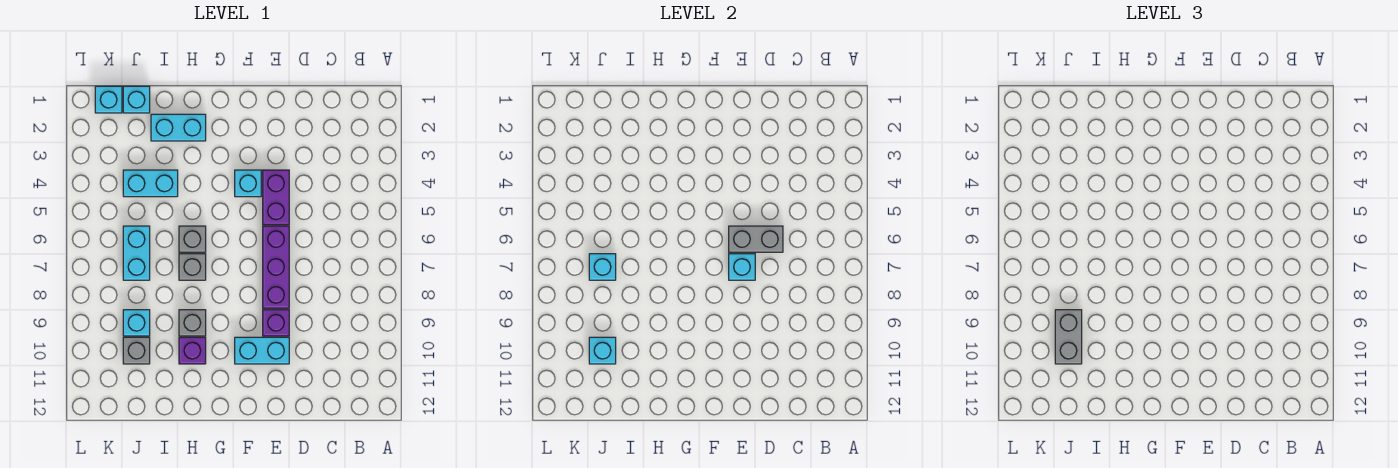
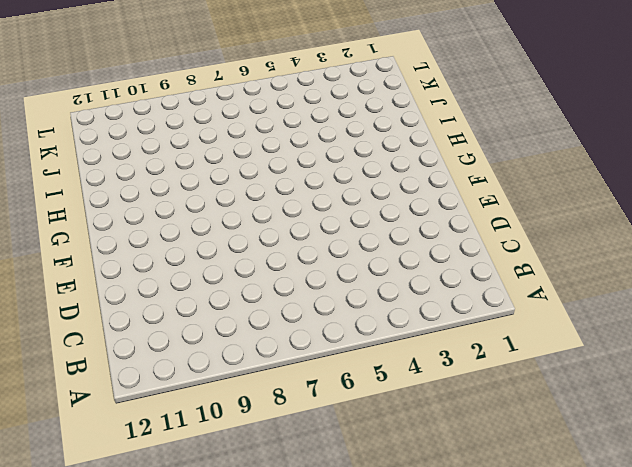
none -> purple brick E4:E5 level 1
none -> purple brick E6:E8 level 1
none -> purple brick E9 level 1

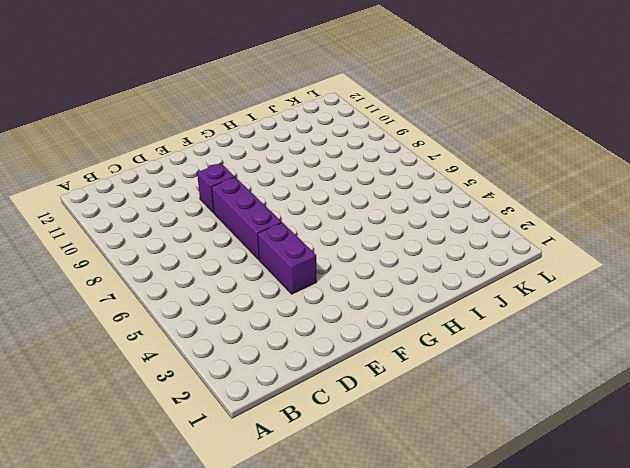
none -> cyan brick E10:F10 level 1
none -> cyan brick F4 level 1
none -> cyan brick H2:I2 level 1

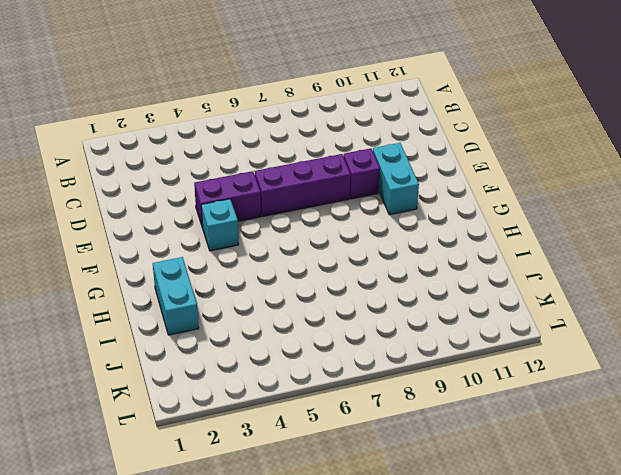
none -> grey brick H6 level 1
none -> grey brick H7 level 1
none -> grey brick H9 level 1

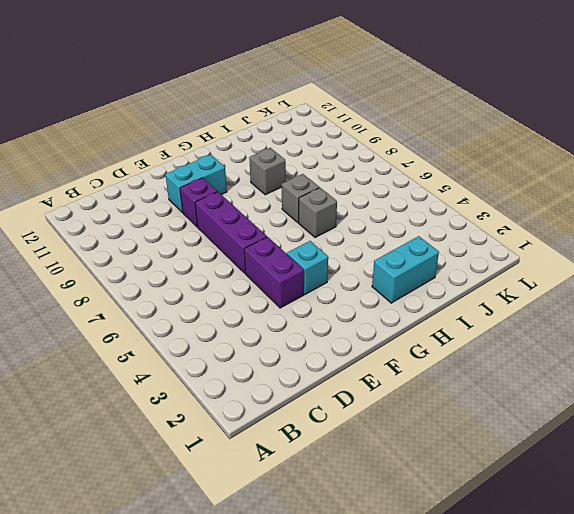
none -> purple brick H10 level 1
none -> cyan brick I4:J4 level 1
none -> cyan brick J1 level 1

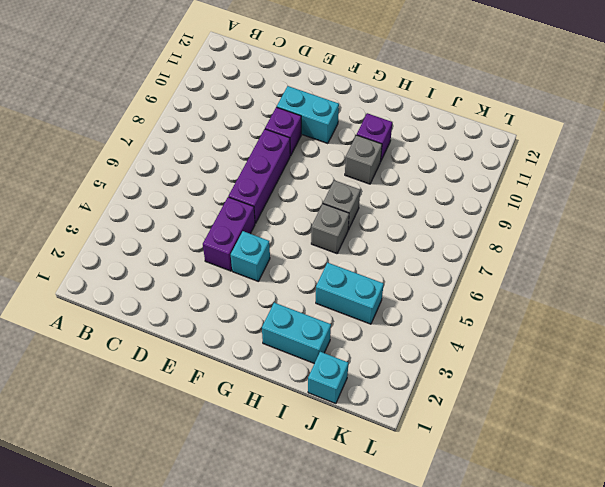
none -> cyan brick J6:J7 level 1
none -> cyan brick J9 level 1
none -> grey brick J10 level 1

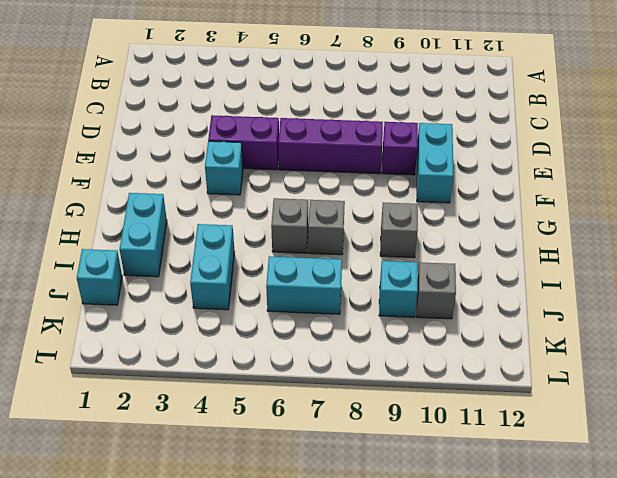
none -> purple brick H10 level 1
none -> cyan brick K1 level 1
none -> grey brick D6:E6 level 2

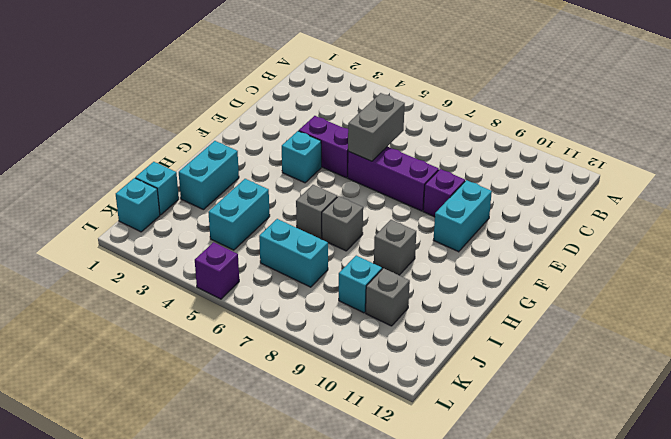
purple brick L5 level 1 -> purple brick H10 level 1
none -> cyan brick E7 level 2
none -> cyan brick J7 level 2
none -> cyan brick J10 level 2

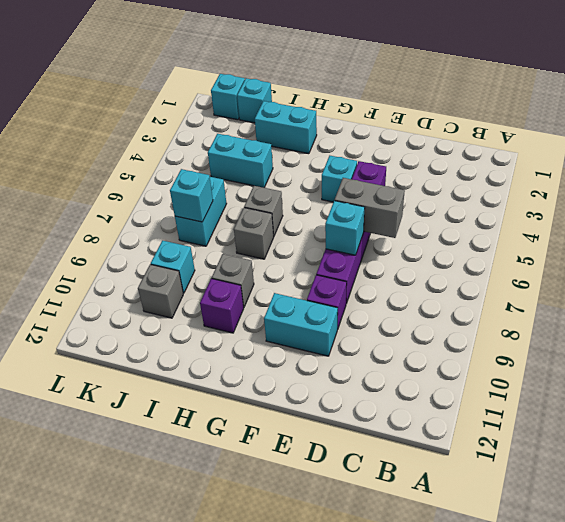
none -> cyan brick J10 level 2
none -> grey brick J9:J10 level 3

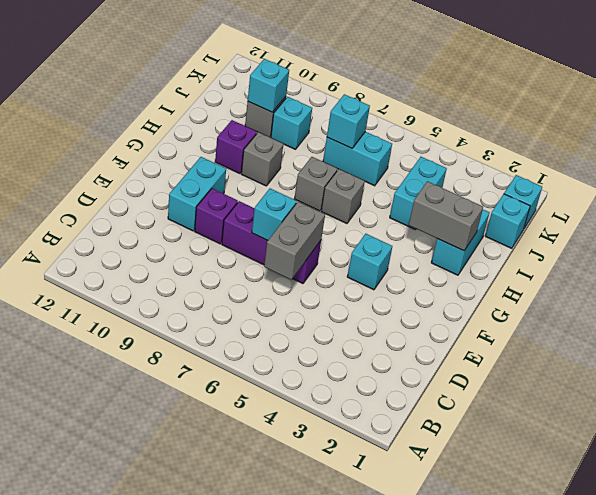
grey brick H2:H3 level 2 -> grey brick J9:J10 level 3
none -> purple brick E4:E5 level 1

